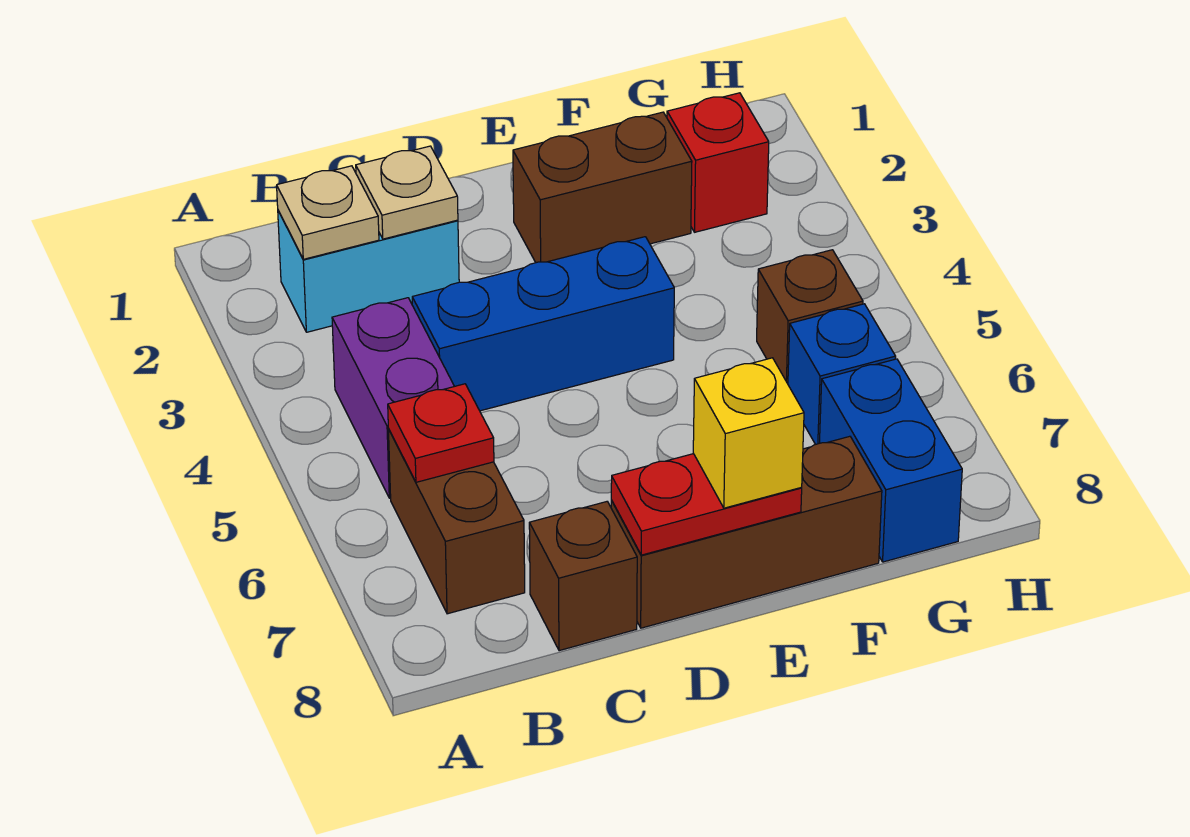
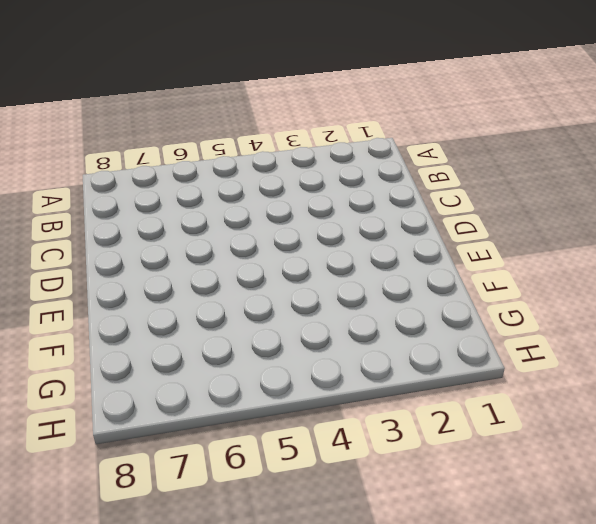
none -> cyan brick B2:C2 level 1
none -> purple brick B4:B5 level 1
none -> brown brick B6:B7 level 1

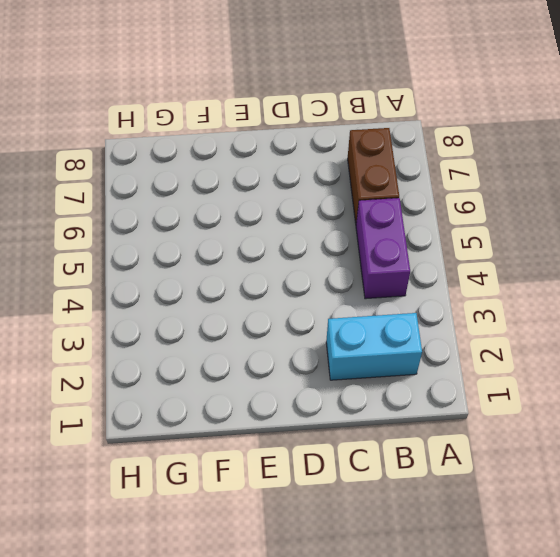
none -> blue brick C4:E4 level 1
none -> brown brick C8 level 1
none -> brown brick D8:F8 level 1

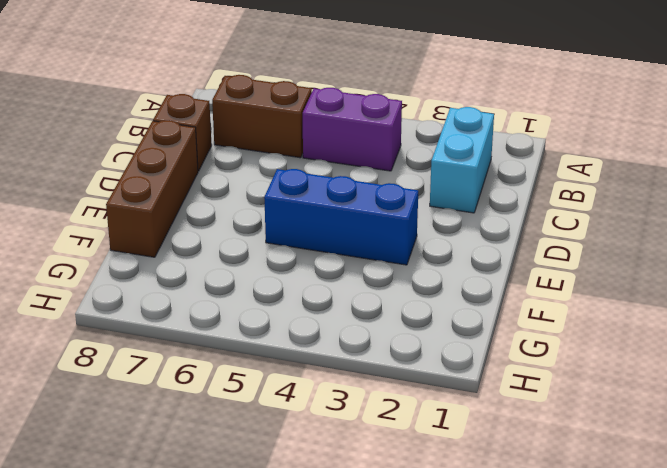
blue brick E3:E5 level 1 -> blue brick C4:E4 level 1
none -> brown brick E2:F2 level 1
none -> red brick G2 level 1
none -> brown brick G5 level 1

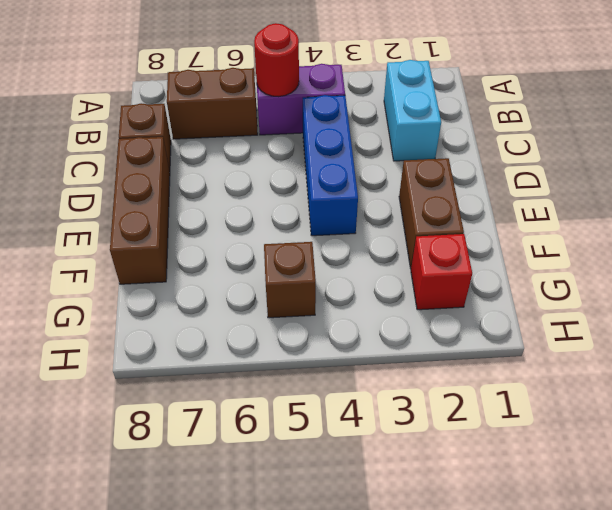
red round brick B5 level 2 -> none
none -> blue brick G6 level 1
none -> blue brick G7:G8 level 1
none -> tan plate B2 level 2

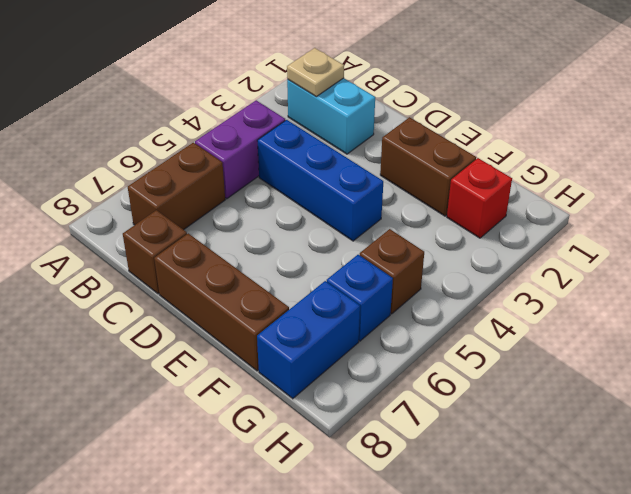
none -> red plate B6 level 2
none -> tan plate C2 level 2
none -> red plate D8:E8 level 2

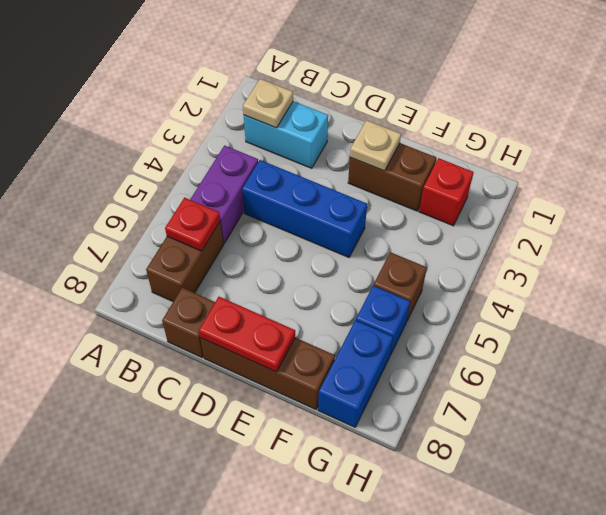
tan plate E2 level 2 -> tan plate C2 level 2
none -> yellow brick E8 level 3

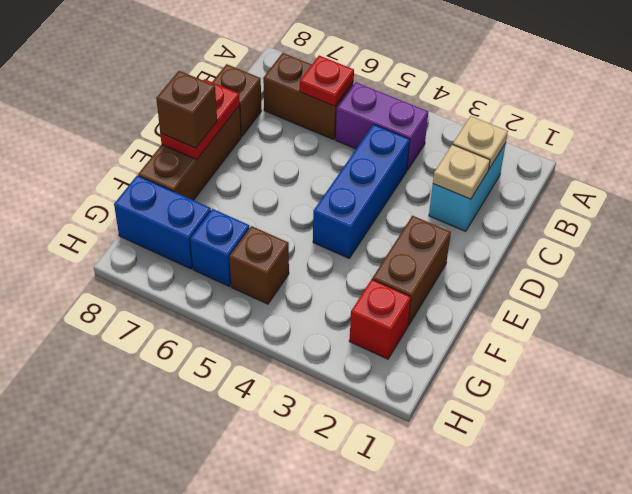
brown brick E8 level 3 -> yellow brick E8 level 3

